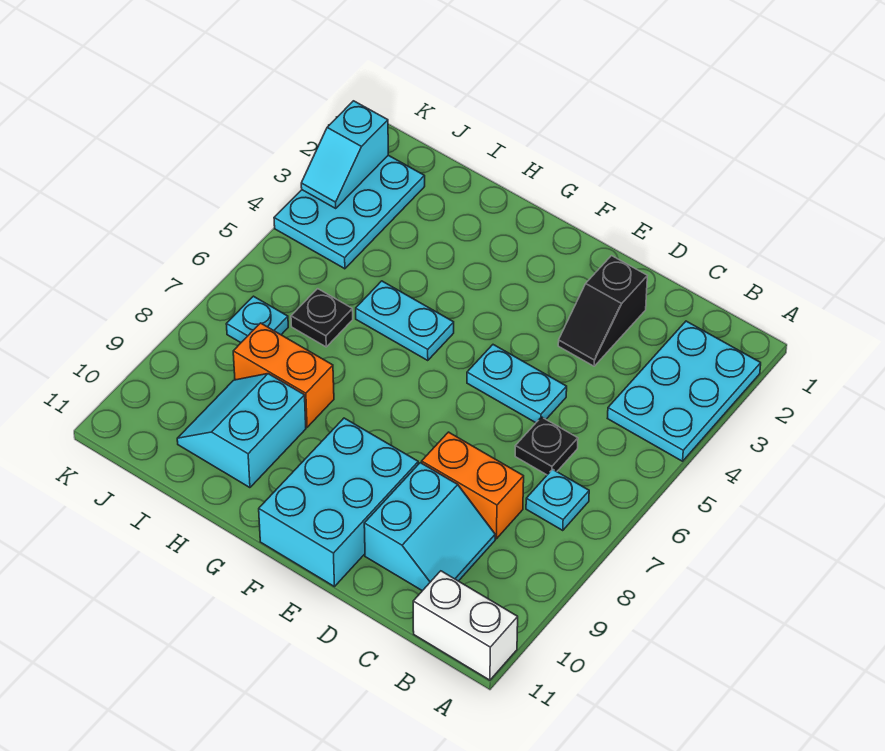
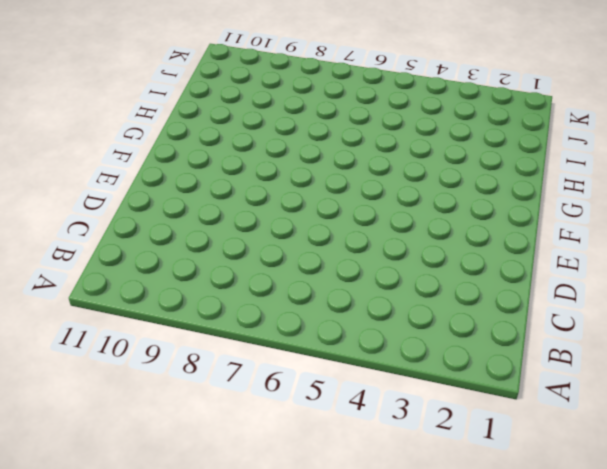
none -> cyan plate A2:B4 level 1
none -> white brick A11:B11 level 1
none -> cyan plate B7 level 1

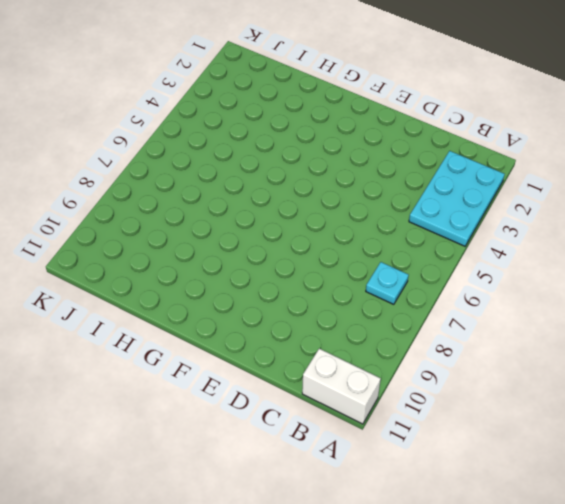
none -> black plate C6 level 1
none -> orange brick C8:D8 level 1
none -> cyan slope C9:D10 level 1 top D

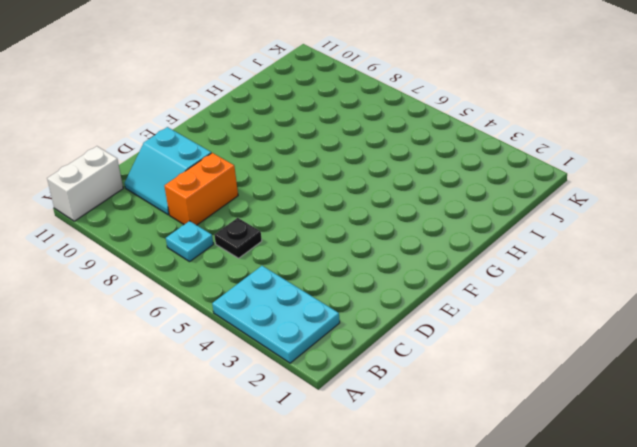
none -> black slope D2:D3 level 1 top 2
none -> cyan plate D5:E5 level 1
none -> cyan brick E9:F11 level 1

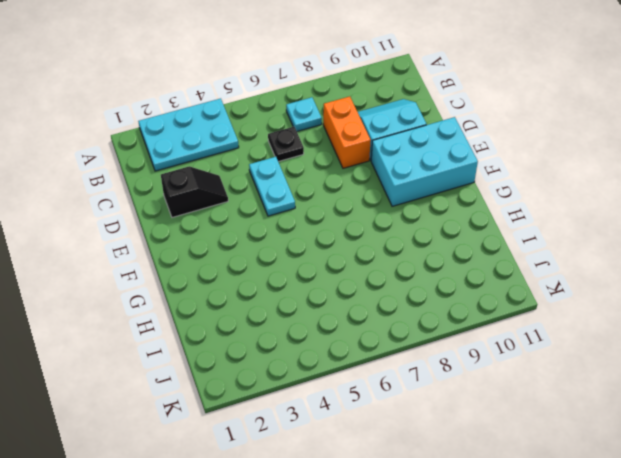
none -> white brick A11:B11 level 1
none -> cyan plate G5:H5 level 1
none -> orange brick H8:I8 level 1

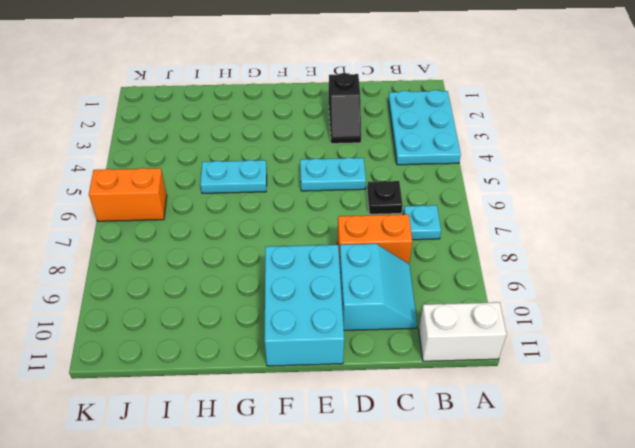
orange brick J6:K6 level 1 -> orange brick H8:I8 level 1
none -> cyan slope H9:I10 level 1 top H
none -> black plate I6 level 1
none -> cyan plate J2:K4 level 1

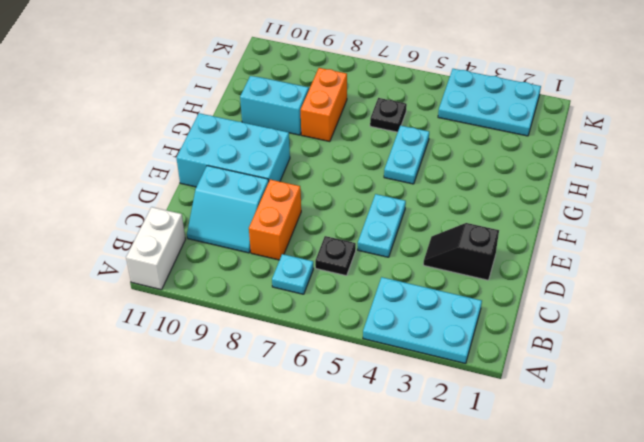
none -> cyan plate J7 level 1
none -> cyan slope K2:K3 level 2 top 2

